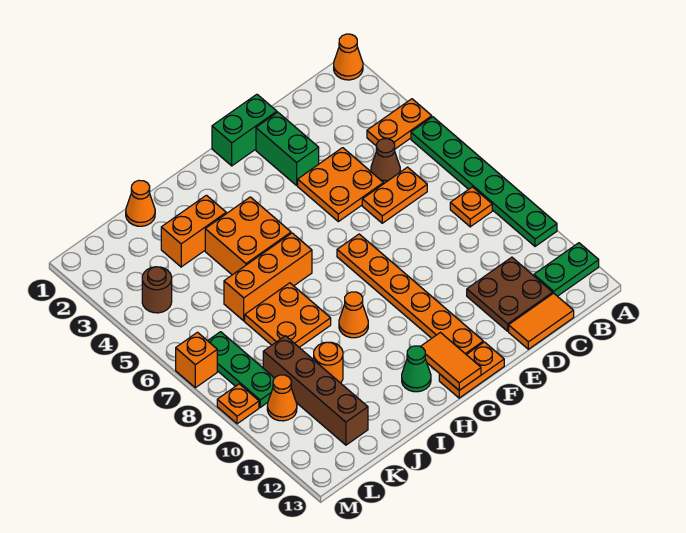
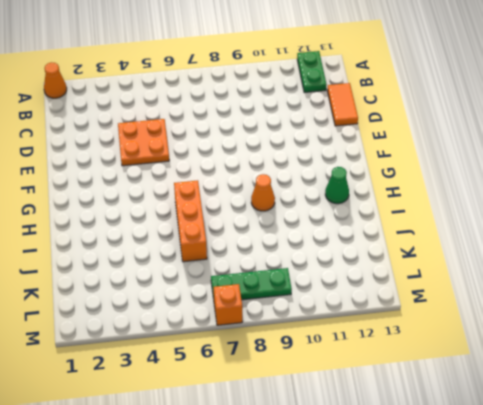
none -> orange plate A4:B4 level 1
none -> green plate A5:A10 level 1
none -> orange plate B8 level 1

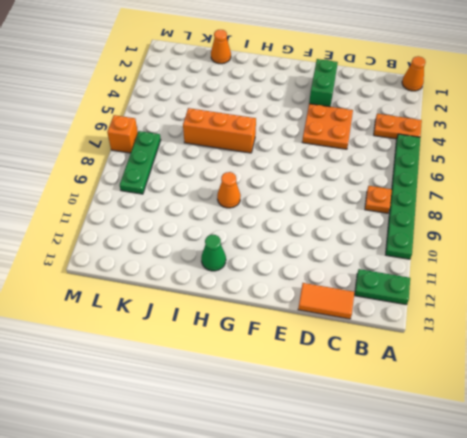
none -> brown cone C5 level 1
none -> orange plate C6:D6 level 1
none -> brown plate C11:D12 level 1

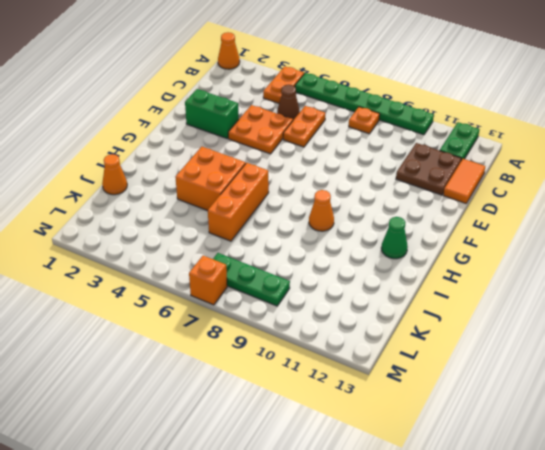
none -> green brick E1:F1 level 1
none -> orange plate F7:F12 level 1
none -> orange plate F13:G13 level 1

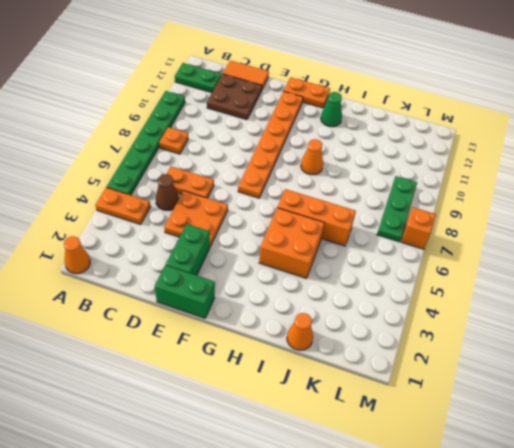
none -> orange brick I3:J3 level 1
none -> orange plate I7:J8 level 1
none -> orange round brick J10 level 1

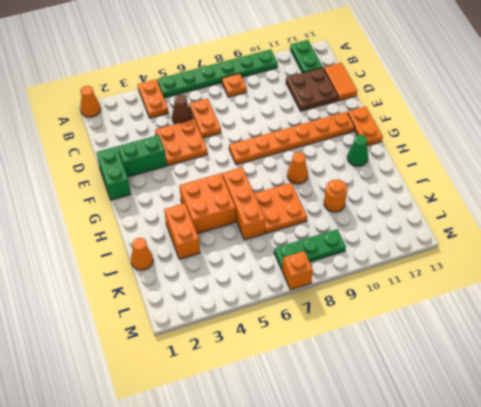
none -> brown brick K9:K12 level 1
none -> brown round brick L4 level 1
none -> orange cone L10 level 1

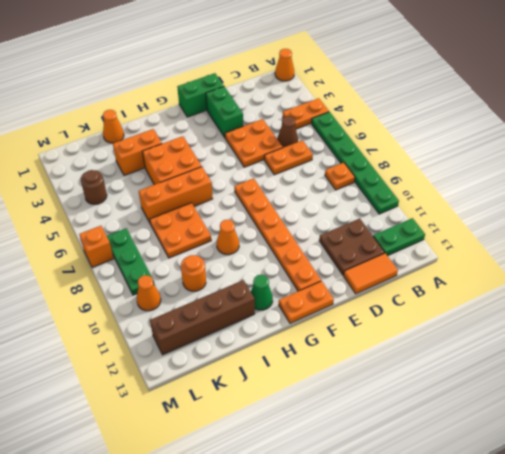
brown brick I12:L12 level 1 -> brown brick K9:K12 level 1
none -> orange plate M9 level 1
none -> orange tile G12:G13 level 2

